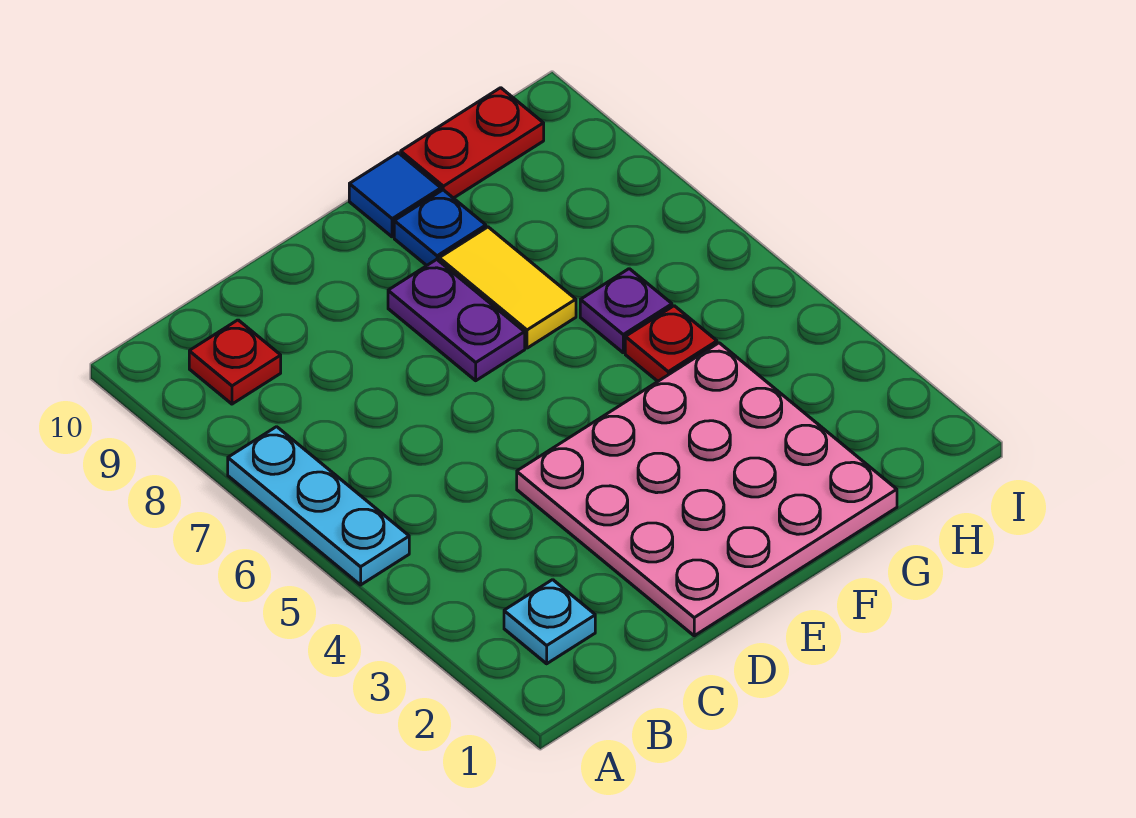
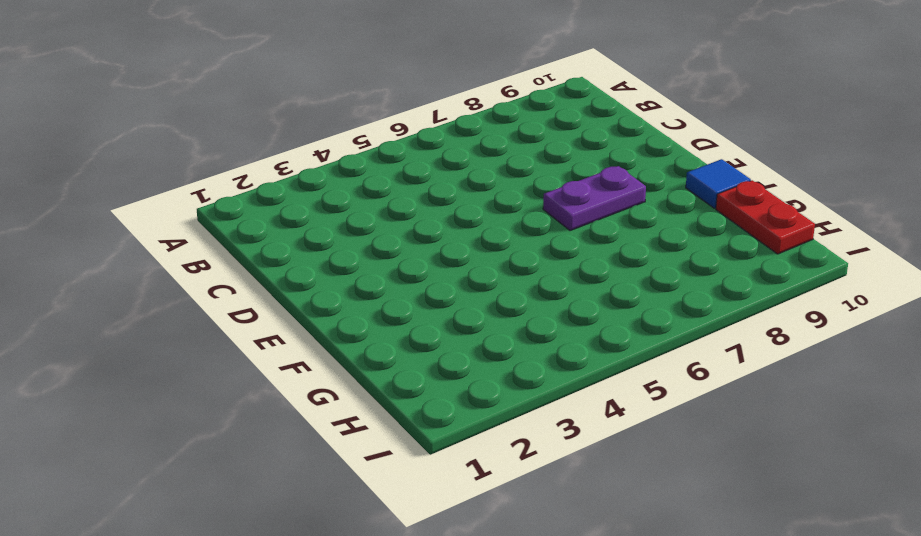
none -> cyan plate A5:A7 level 1
none -> cyan plate B2 level 1

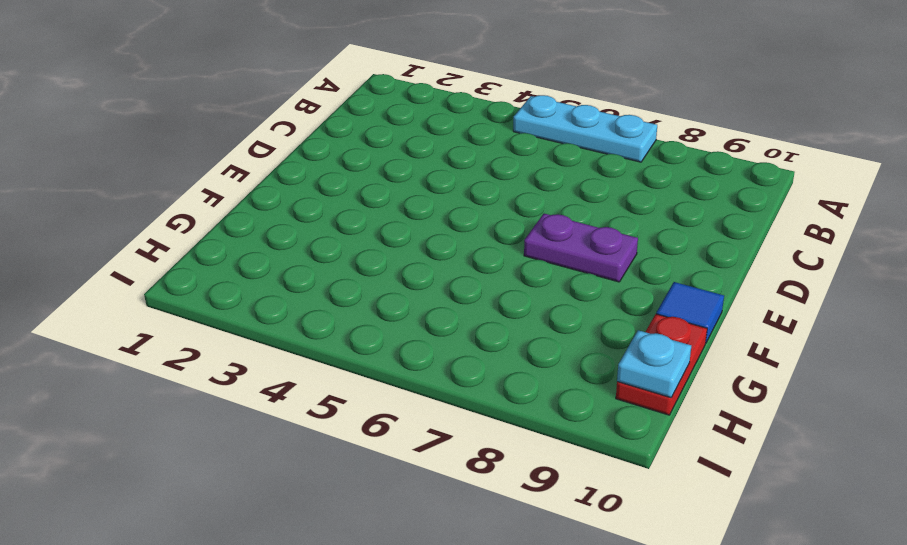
cyan plate H10 level 2 -> cyan plate B2 level 1
none -> red plate B9 level 1
none -> pink plate D1:G4 level 1

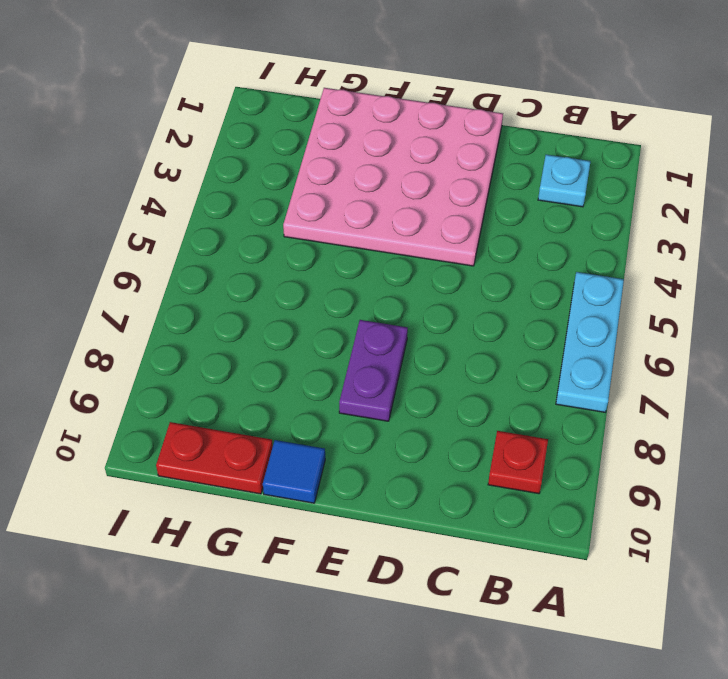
none -> yellow tile F7:F8 level 1
none -> blue plate F9 level 1

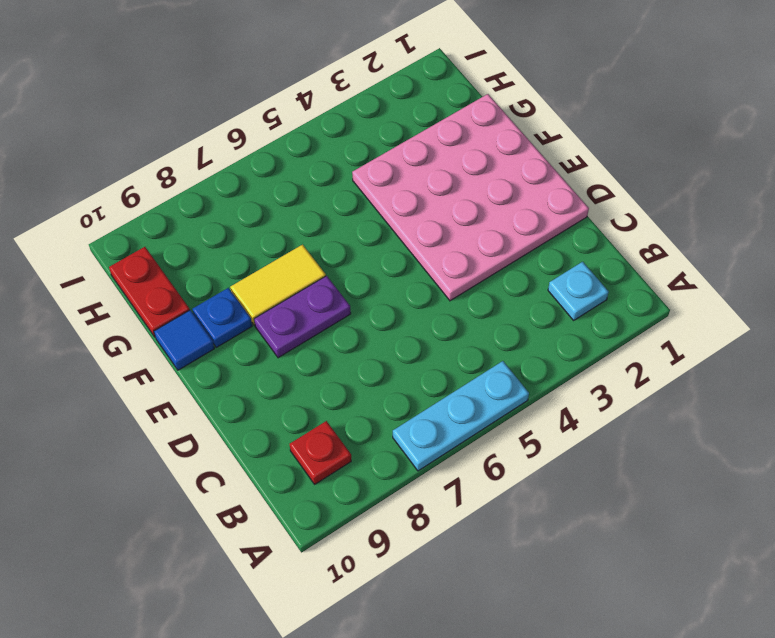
none -> red plate G5 level 1
none -> purple plate G6 level 1

